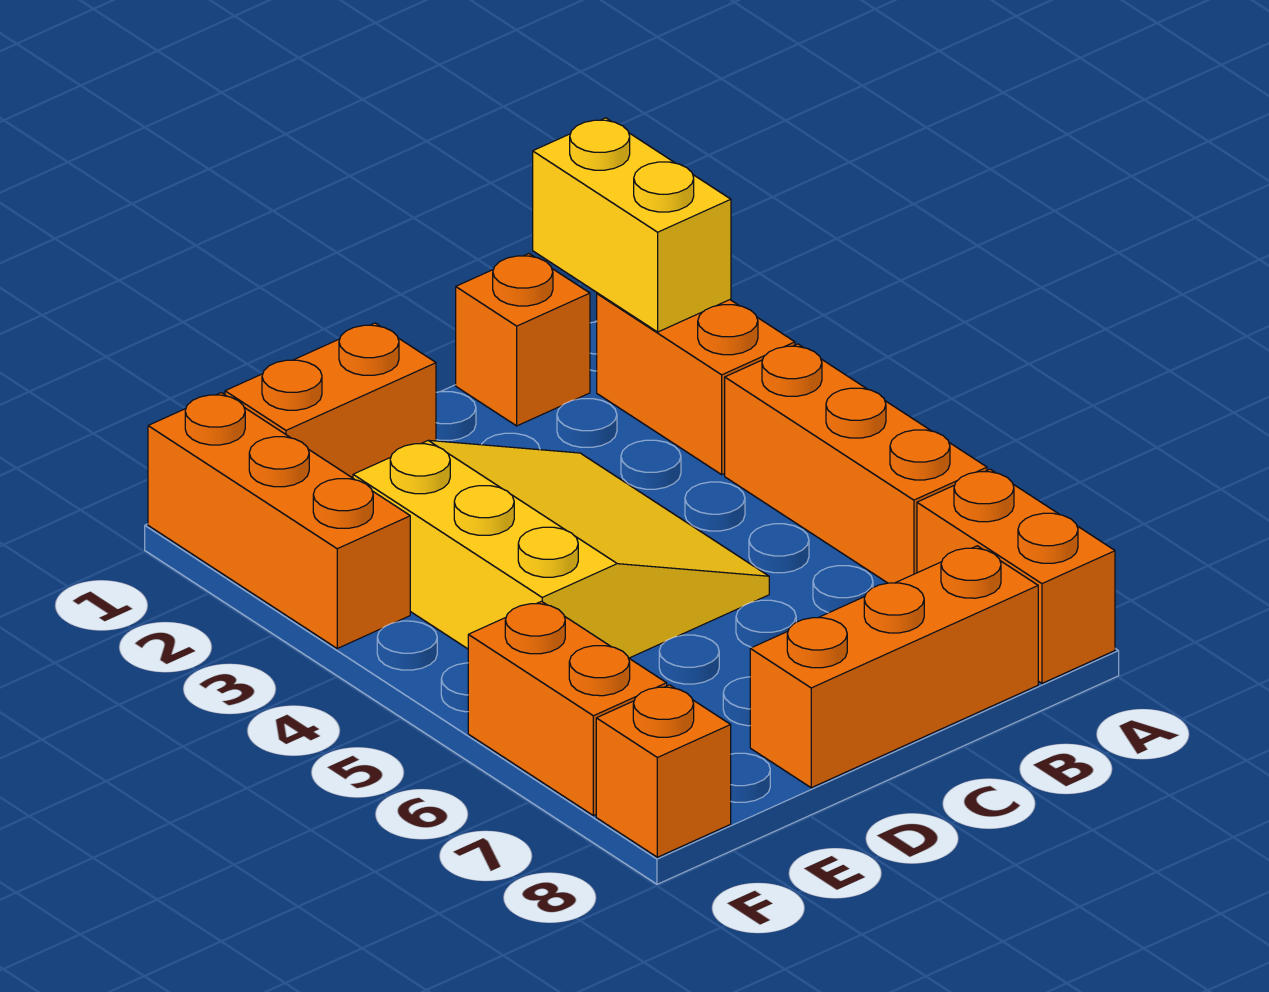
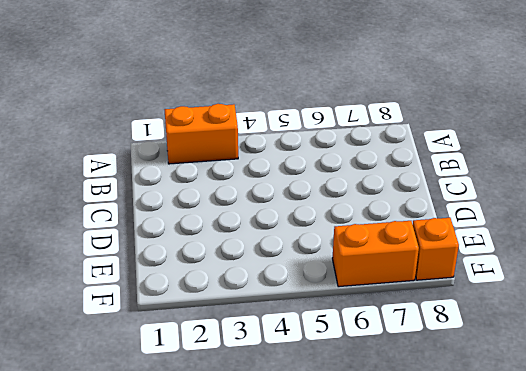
none -> orange brick A4:A6 level 1
none -> orange brick A7:A8 level 1

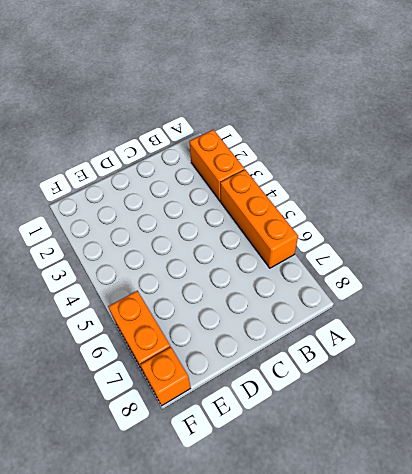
none -> orange brick A7:A8 level 1
none -> orange brick B1 level 1

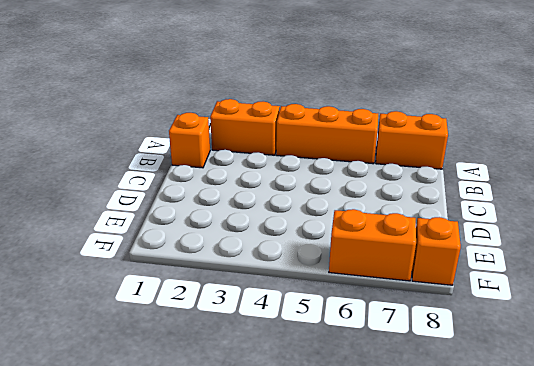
none -> orange brick B8:D8 level 1
none -> yellow slope C3:E5 level 1 top E

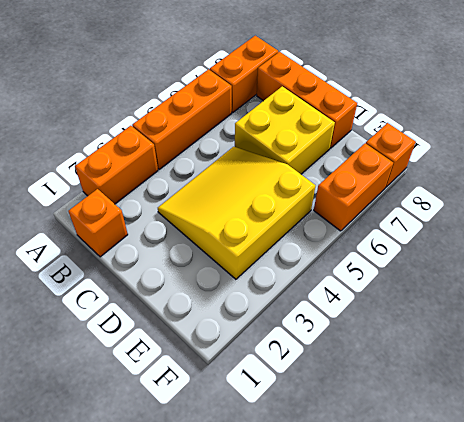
yellow brick C6:D7 level 1 -> none
none -> orange brick D1:E1 level 1
none -> orange brick F1:F3 level 1

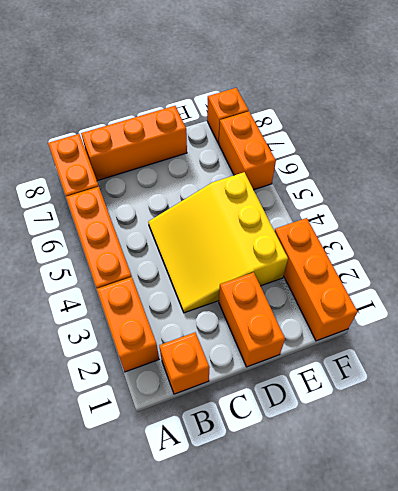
orange brick D1:D2 level 1 -> orange brick D1:E1 level 1
none -> yellow brick A1:A2 level 2

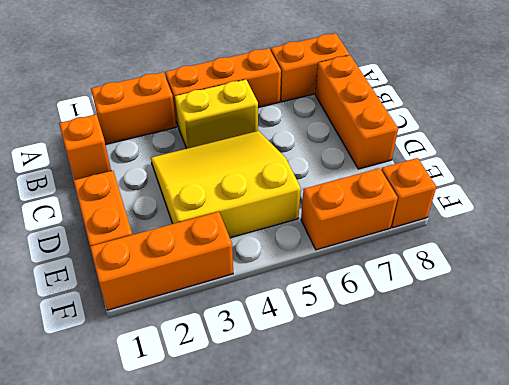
yellow brick B4:B5 level 1 -> yellow brick A1:A2 level 2

